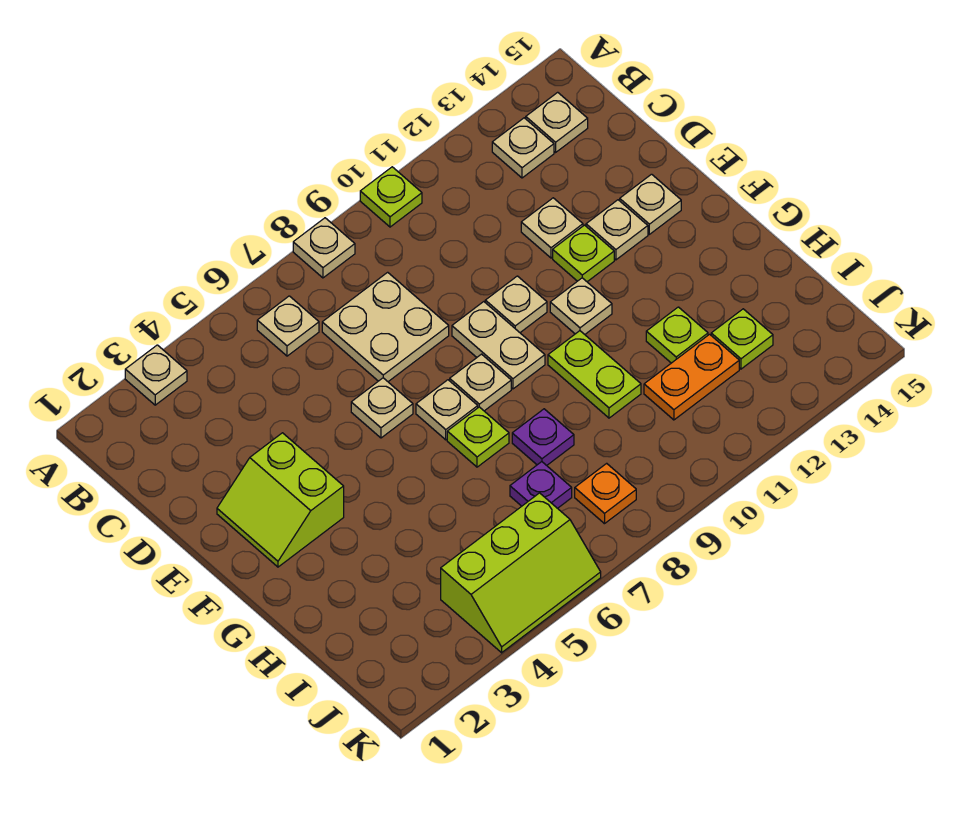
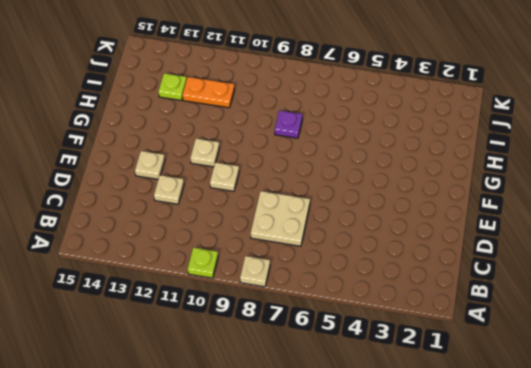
none -> tan plate A3 level 1
none -> tan plate B6 level 1
none -> tan plate B13 level 1

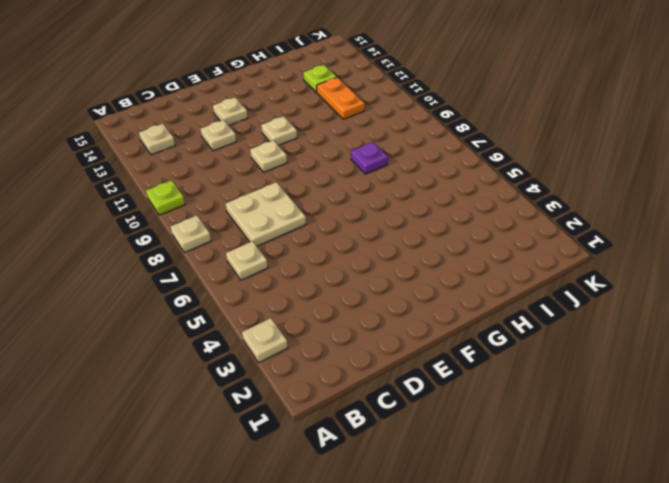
none -> tan plate B14 level 1
none -> lime slope E2:F3 level 1 top 3
none -> tan plate E6 level 1

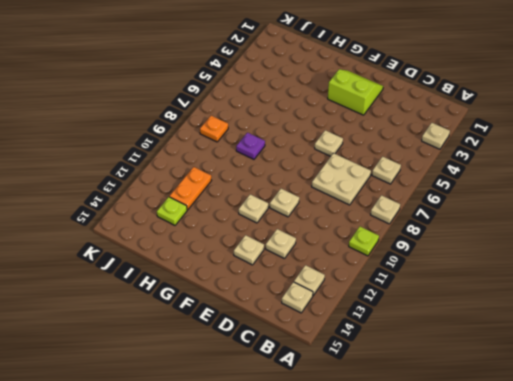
none -> tan plate E9:F9 level 1
none -> lime plate E12 level 1
none -> tan plate E14 level 1

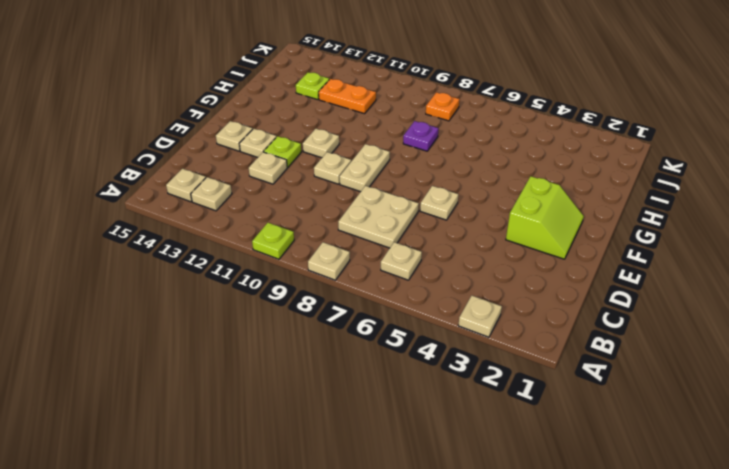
none -> tan plate F7 level 1
none -> tan plate F8 level 1
none -> lime plate G7 level 1

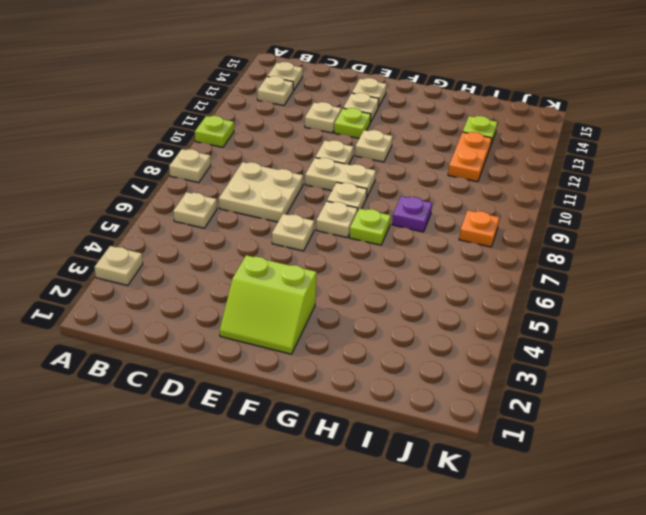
none -> lime plate G10:H10 level 1
none -> lime plate H12 level 1
none -> purple plate I7 level 1

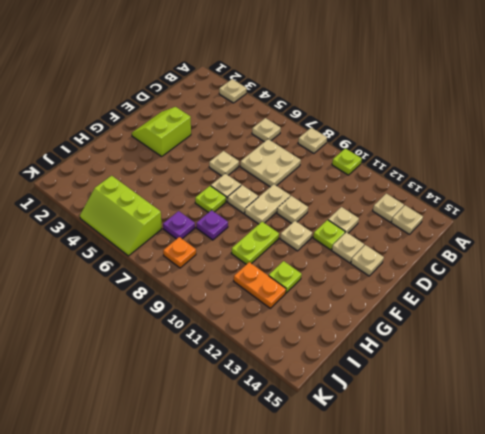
none -> lime plate I13 level 1

